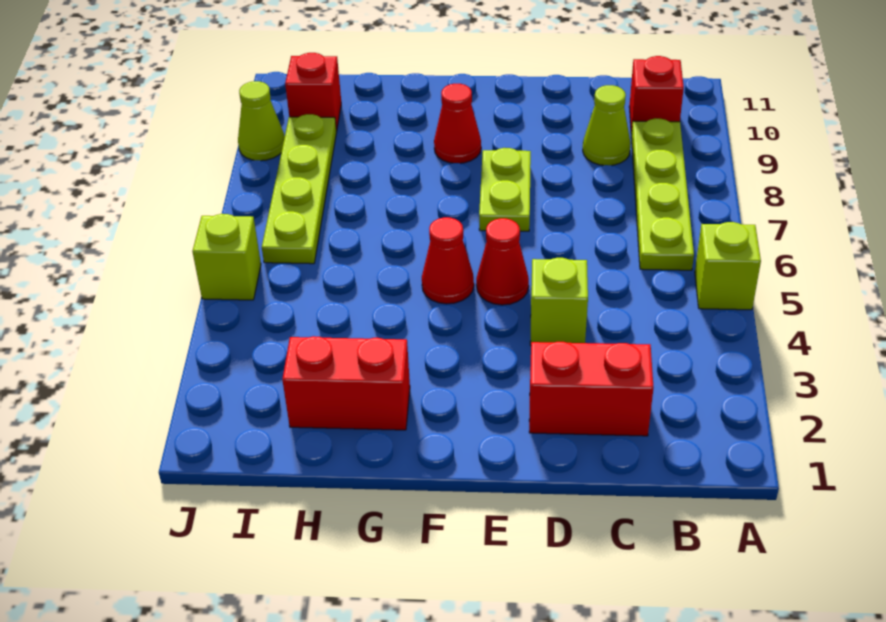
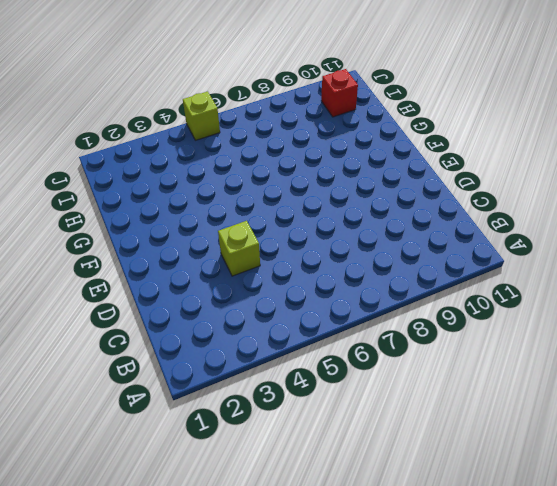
none -> lime brick A5 level 1
none -> lime plate B6:B9 level 1
none -> red brick B10 level 1

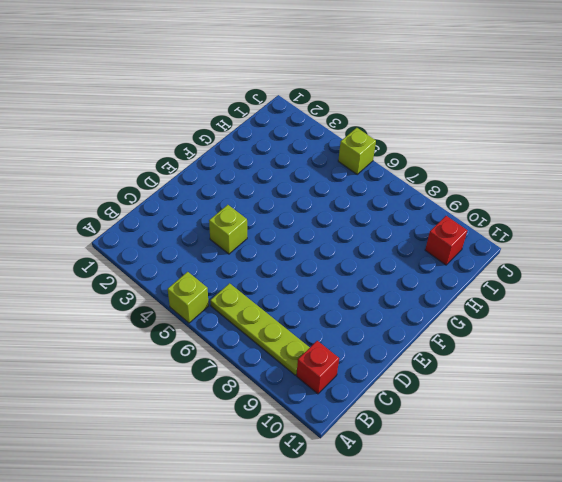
none -> red brick C2:D2 level 1
none -> lime cone C9 level 1
none -> red cone E5 level 1

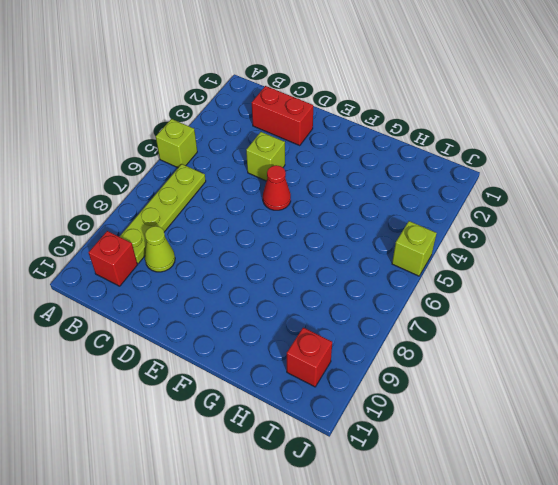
none -> lime plate E7:E8 level 1
none -> red cone F5 level 1
none -> red cone F9 level 1

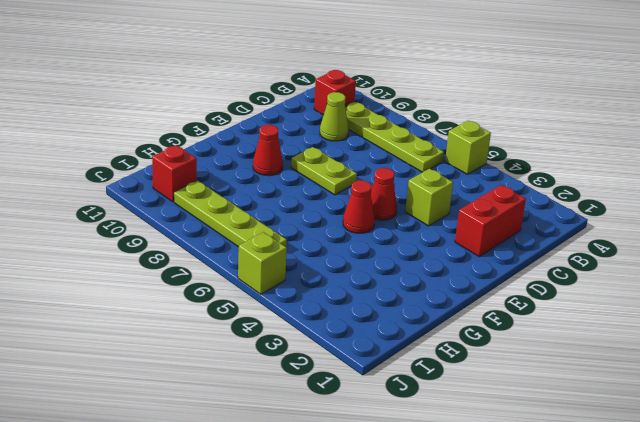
none -> red brick G2:H2 level 1
none -> lime cone J9 level 1

